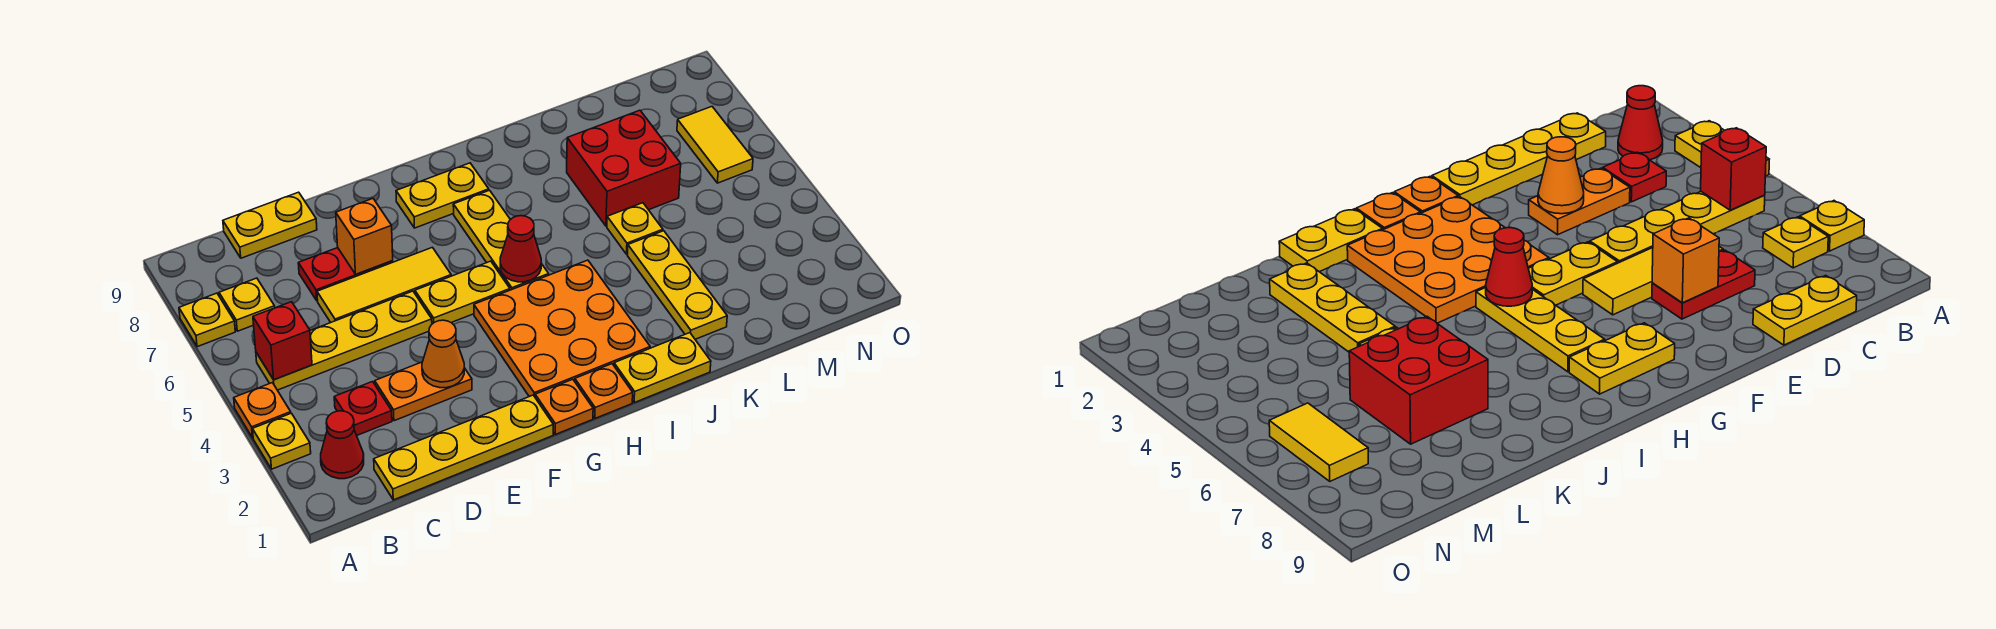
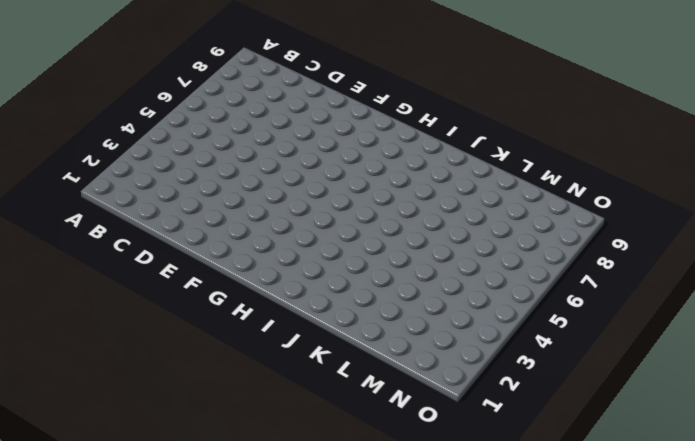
none -> yellow plate A3 level 1
none -> orange plate A4 level 1
none -> yellow plate A7 level 1

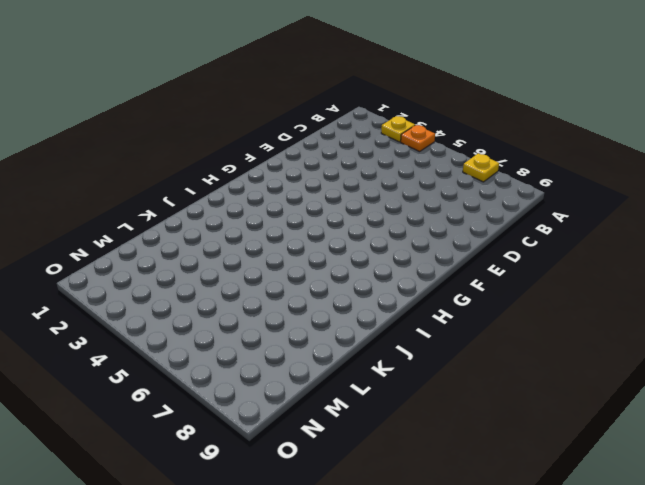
none -> red cone B2 level 1
none -> yellow plate B5:E5 level 1
none -> yellow plate B7 level 1

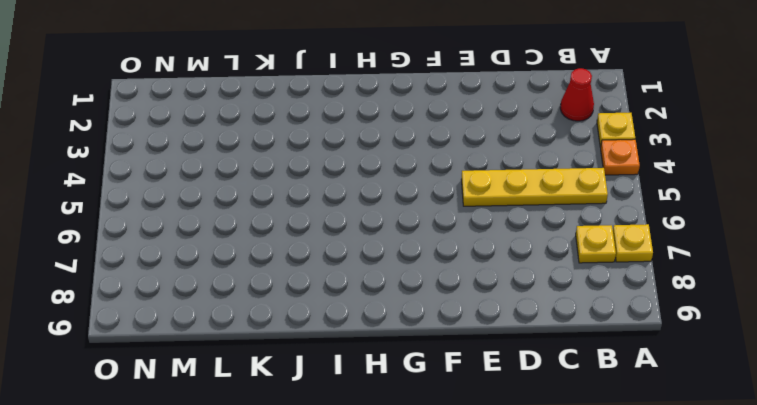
none -> yellow plate C1:F1 level 1
none -> red plate C3 level 1
none -> yellow plate C9:D9 level 1

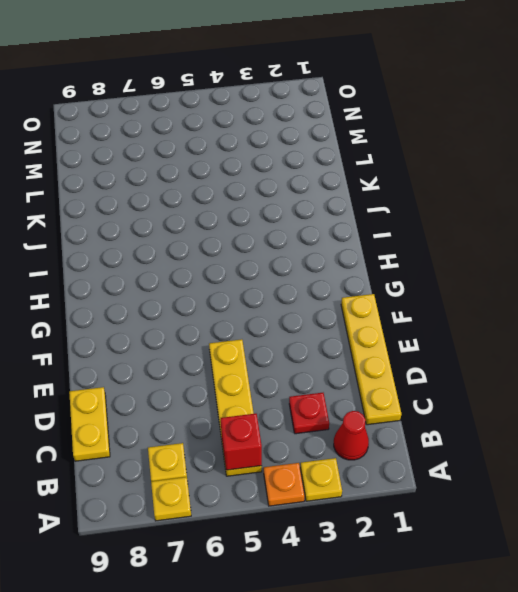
none -> orange plate D3:E3 level 1
none -> yellow tile D6:F6 level 1
none -> red plate D7:E7 level 1

